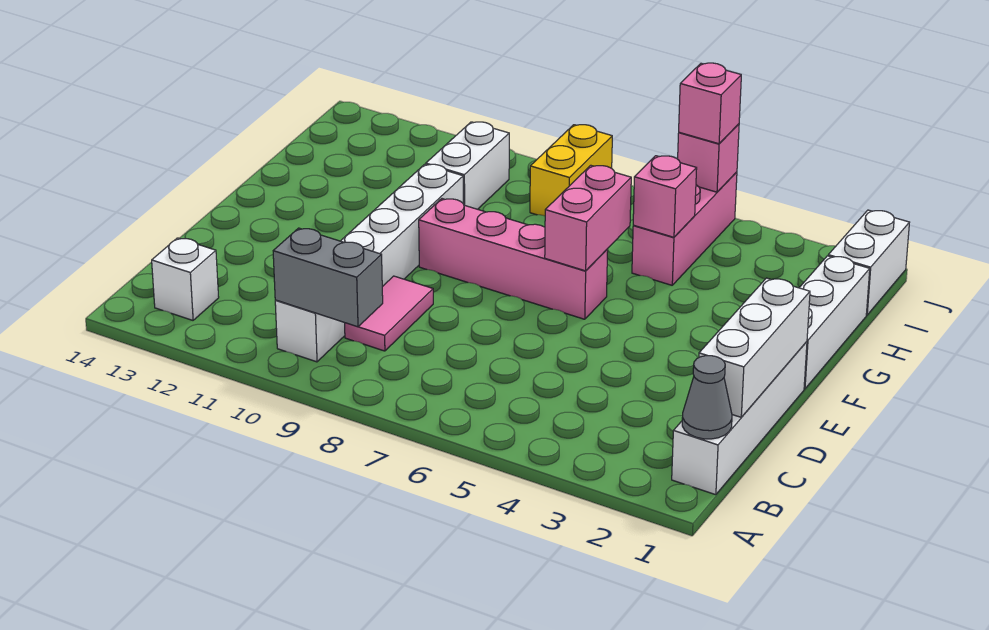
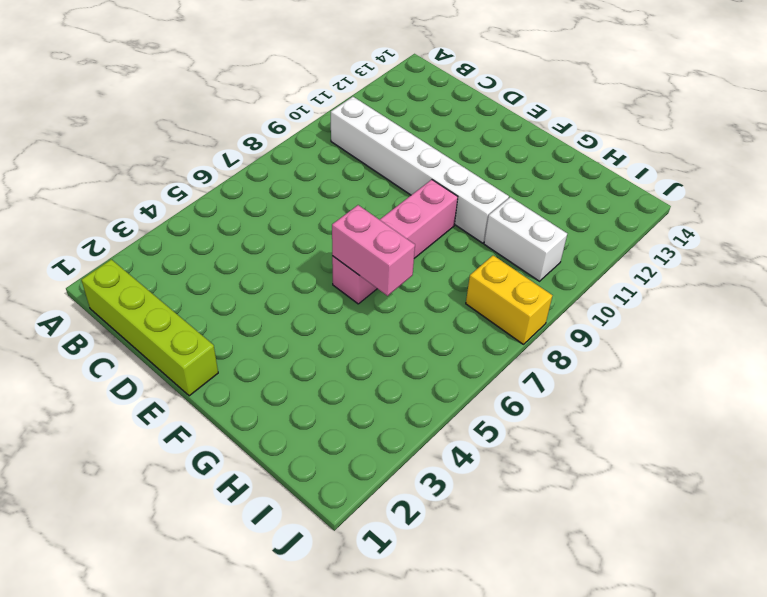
lime brick B1:E1 level 1 -> white brick B1:E1 level 1
none -> white brick B13 level 1
none -> pink tile C9:D9 level 1
none -> white brick F1:H1 level 1

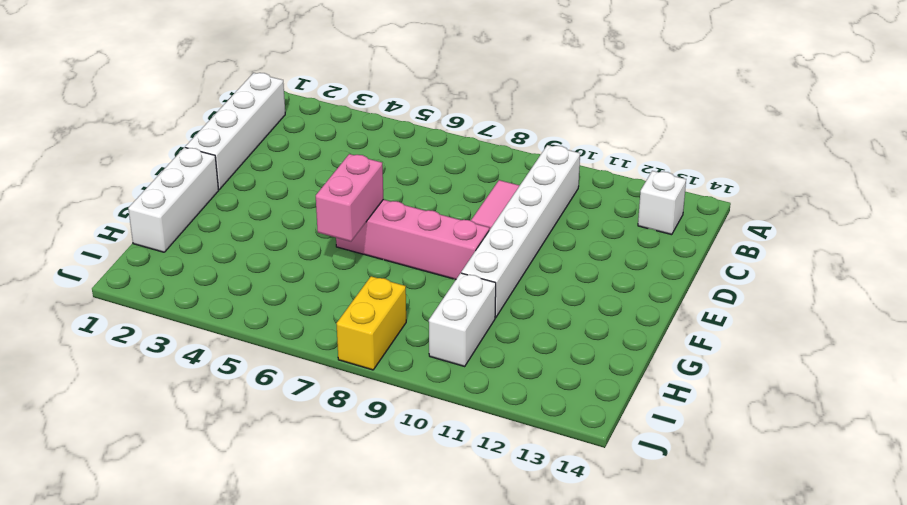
none -> pink brick H5:J5 level 1
none -> white brick I1:J1 level 1
none -> grey cone B1 level 2

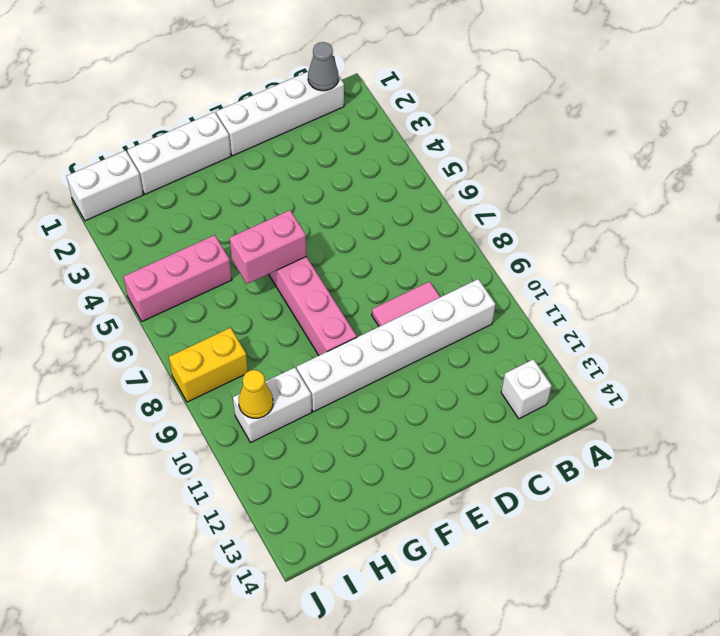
yellow cone I10 level 2 -> none
none -> grey brick B9:B10 level 2
none -> white brick C1:E1 level 2
none -> pink brick H5 level 2

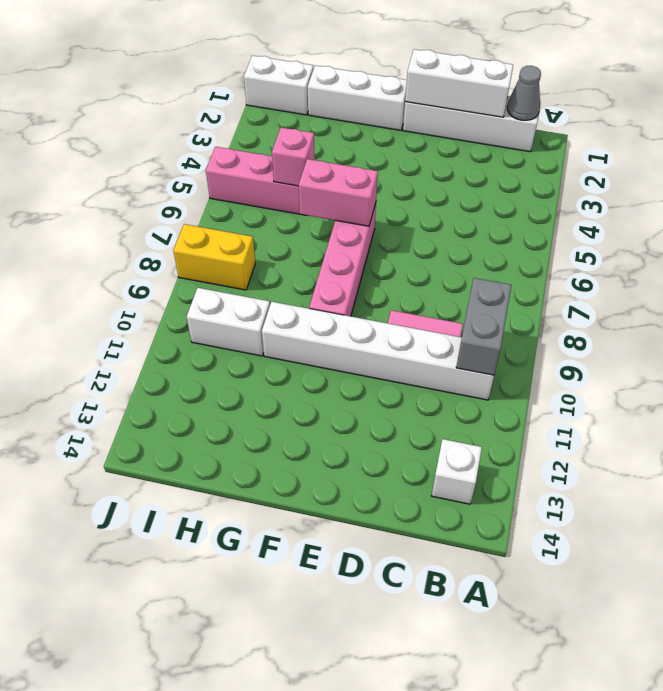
none -> pink brick J5 level 2
none -> pink brick J5 level 3

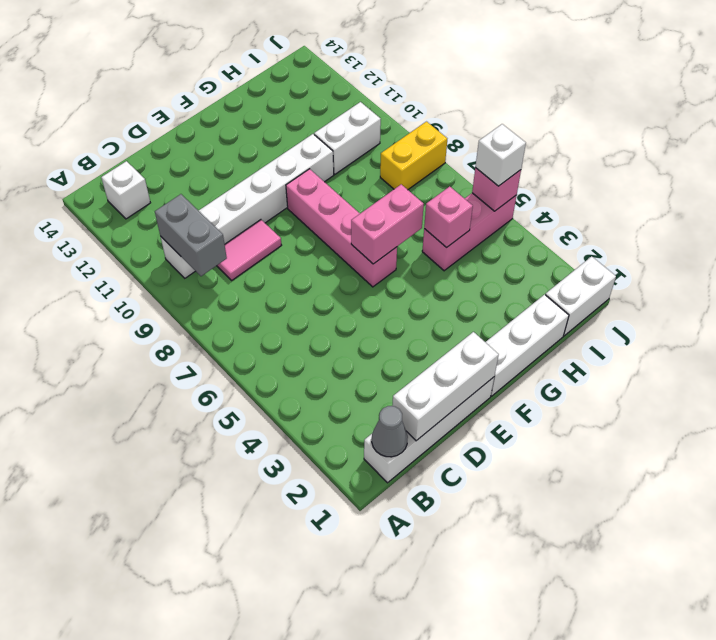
white brick J5 level 3 -> pink brick J5 level 3

